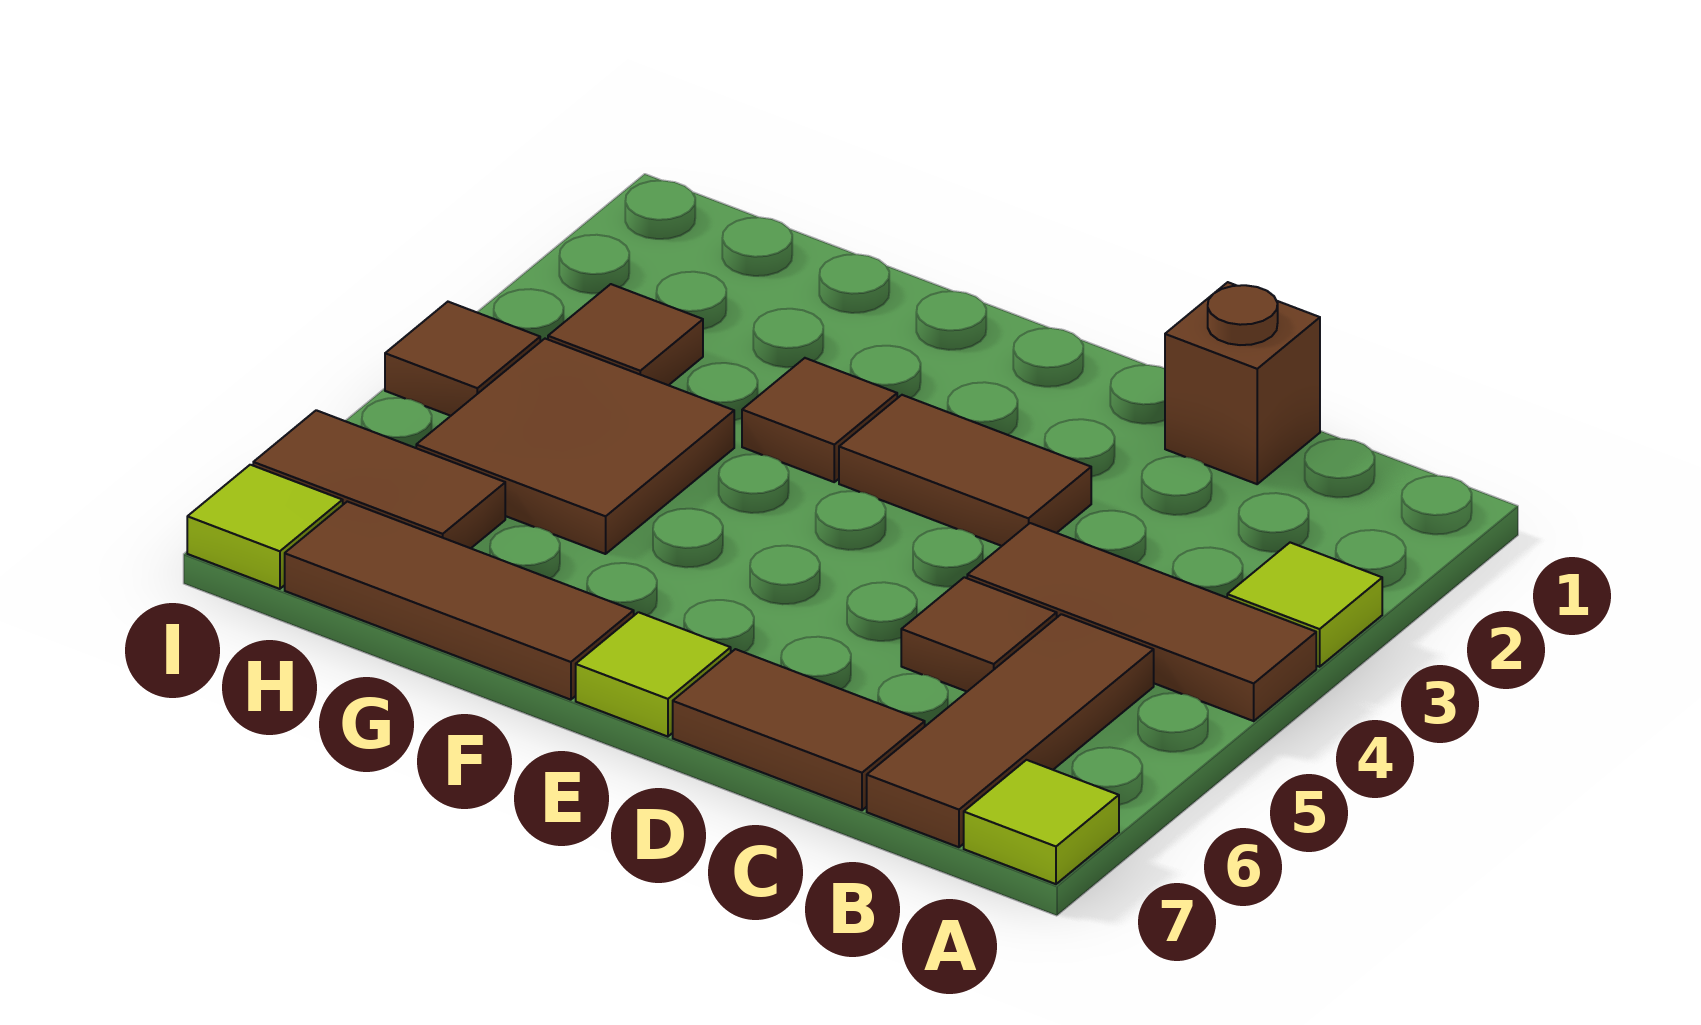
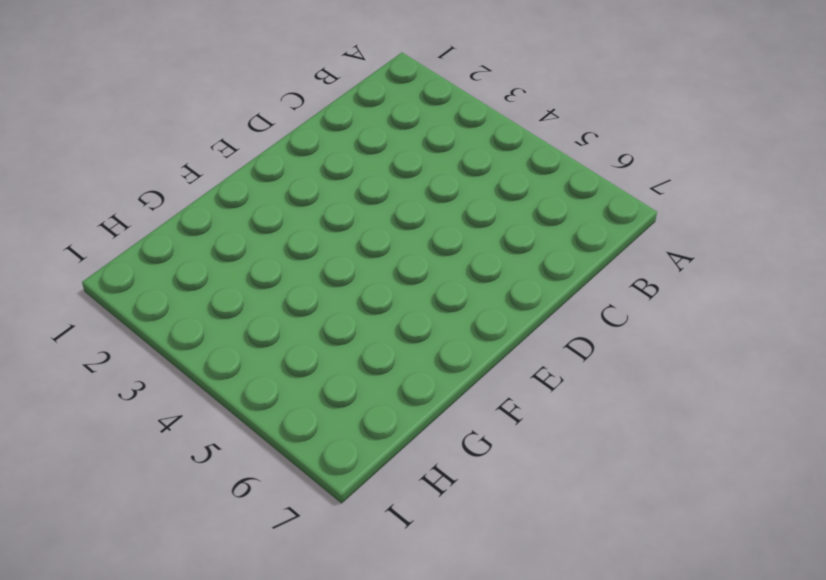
none -> lime tile A3 level 1
none -> brown tile A4:C4 level 1
none -> lime tile A7 level 1

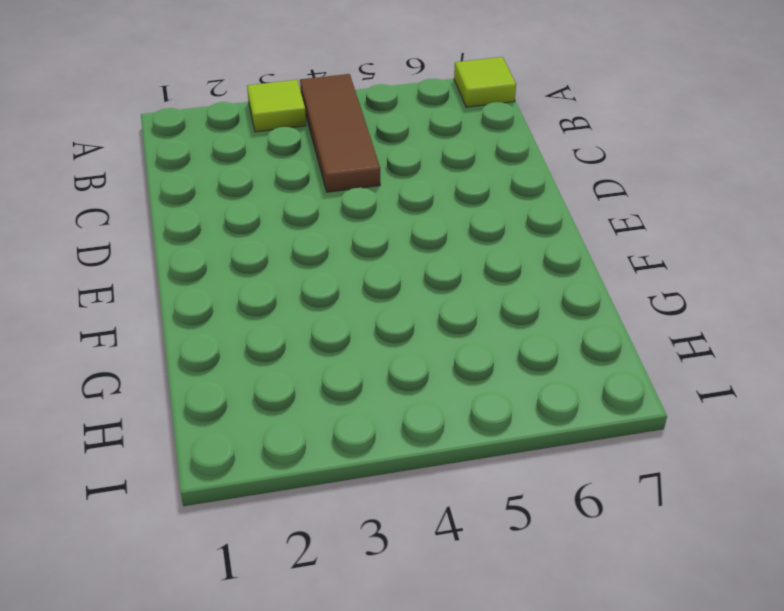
none -> brown tile B5:B7 level 1
none -> brown brick C1 level 1
none -> brown tile C5 level 1

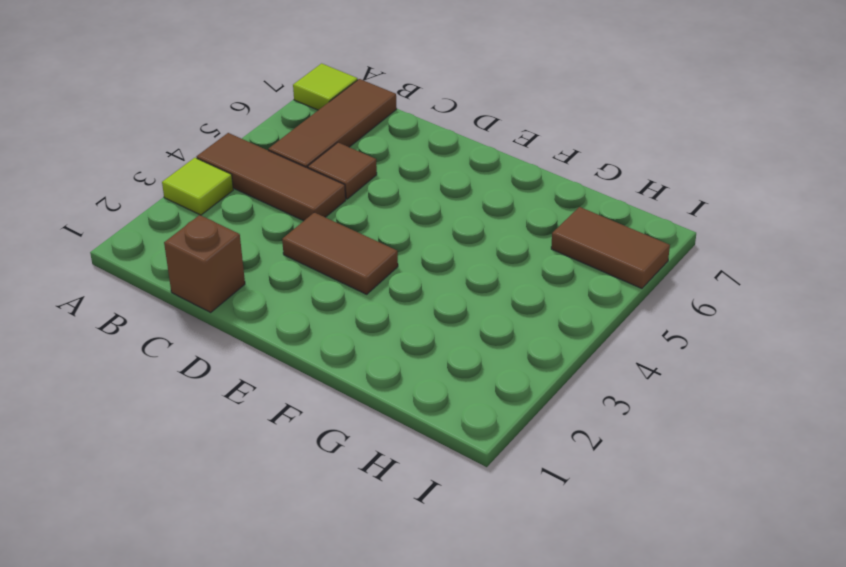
none -> brown tile C7:D7 level 1
none -> lime tile E7 level 1
none -> brown tile F3 level 1

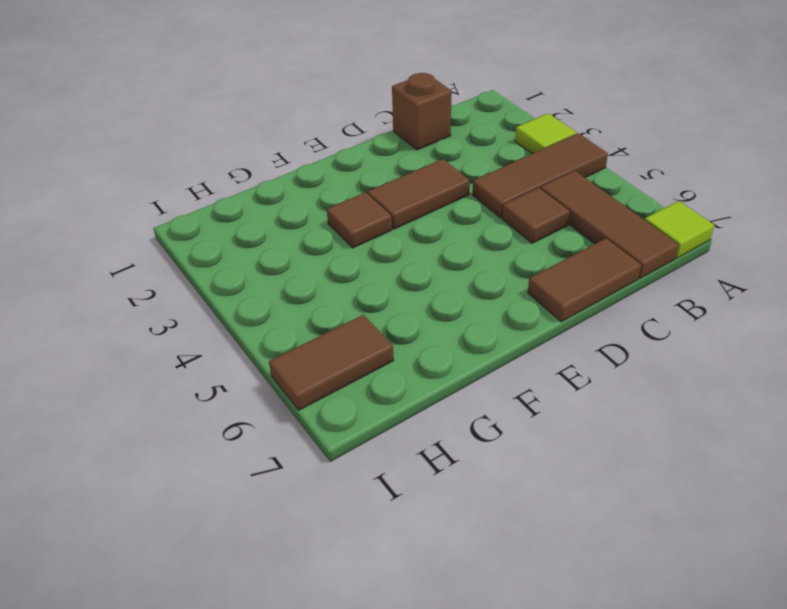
none -> lime tile E7 level 1
none -> brown tile F7:H7 level 1
none -> brown tile G4:H5 level 1

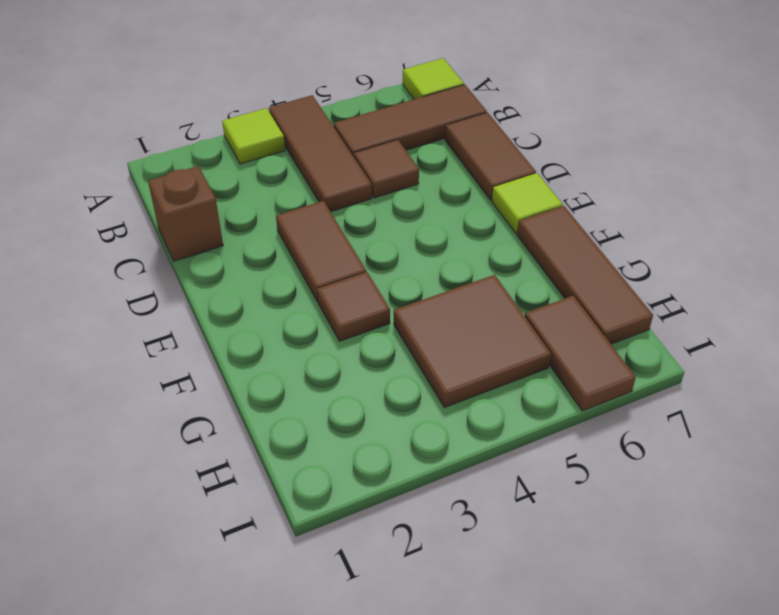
none -> brown tile H3 level 1
none -> brown tile I4 level 1
none -> lime tile I7 level 1

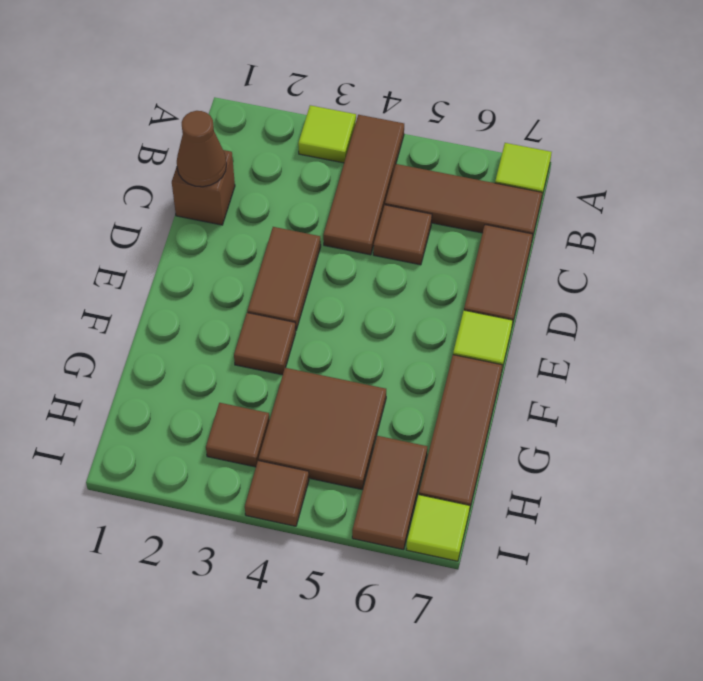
brown cone C1 level 2 -> none

